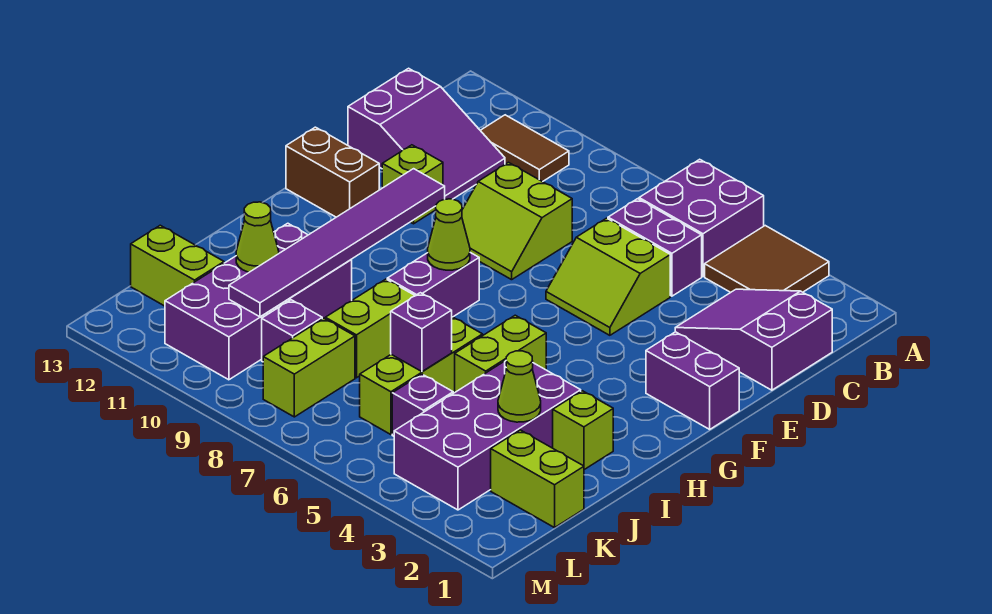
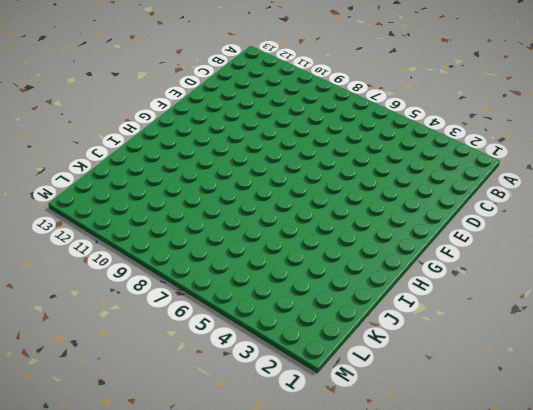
none -> brown tile A3:B4 level 1
none -> purple brick A5:B6 level 1
none -> brown tile B10:B11 level 1

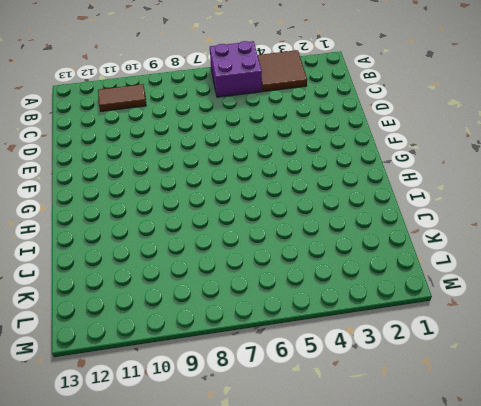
none -> purple slope C1:D3 level 1 top 1
none -> purple brick C5:C6 level 1
none -> purple slope C11:D13 level 1 top 13

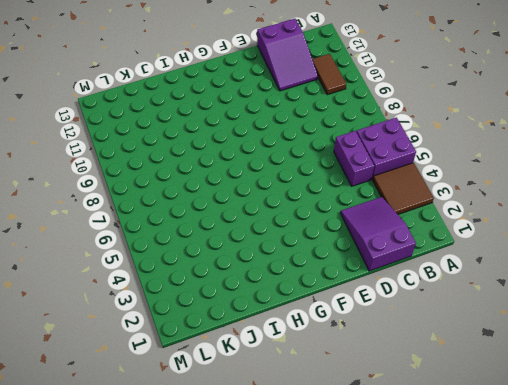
none -> lime slope D5:E6 level 1 top D
none -> lime slope D8:E9 level 1 top D
none -> lime brick E11 level 1

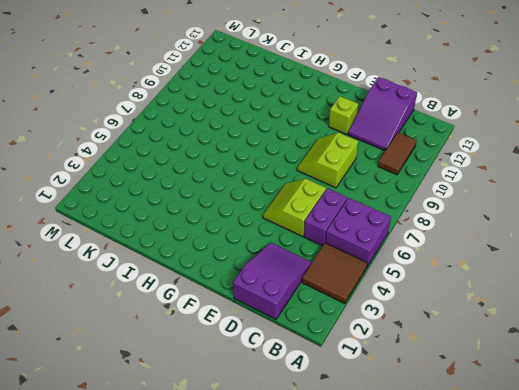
none -> purple brick F1:F2 level 1
none -> brown brick F12:F13 level 1
none -> purple brick G8:H8 level 1

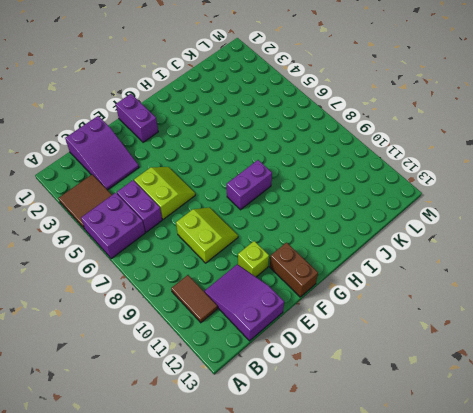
none -> lime brick H5:I5 level 1
none -> lime brick I2 level 1
none -> purple brick I3:L4 level 1

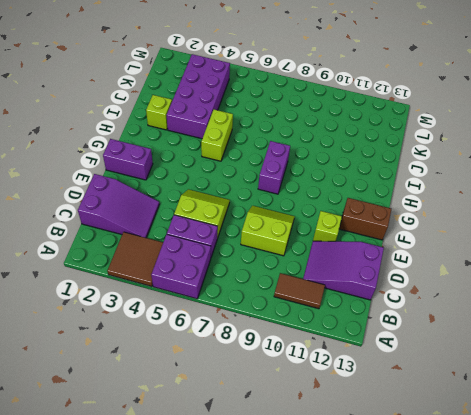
none -> lime brick I6:K6 level 1
none -> lime brick I8:J8 level 1
none -> purple brick I10:L11 level 1

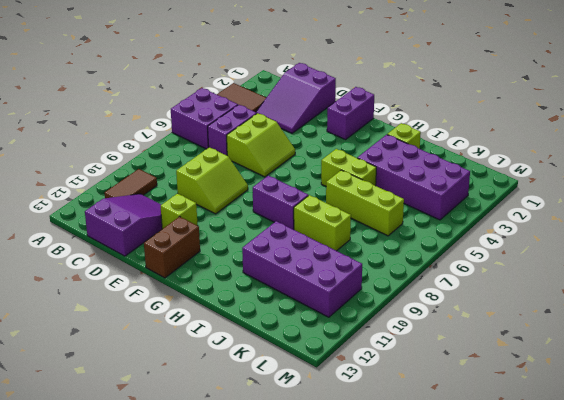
none -> lime brick K1:K2 level 1
none -> purple brick K5 level 1
none -> lime brick K8:L8 level 1

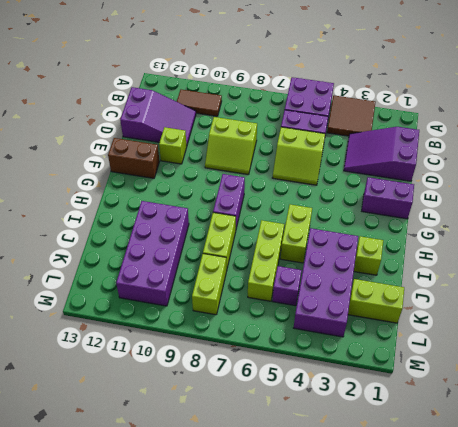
none -> purple brick K9 level 1
none -> lime brick K12:K13 level 1
none -> purple tile F10:K10 level 2

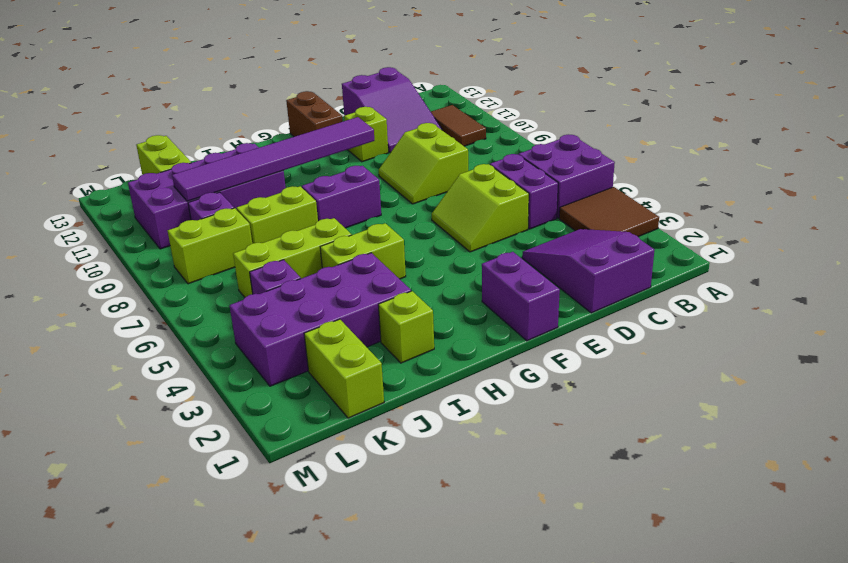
none -> lime cone G8 level 2
none -> lime cone J3 level 2
none -> purple brick J6 level 2

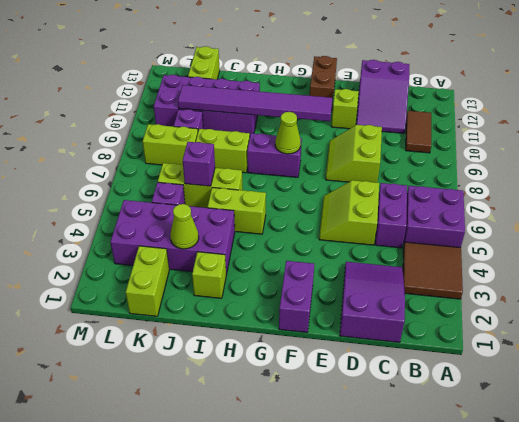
none -> lime cone J11 level 2

